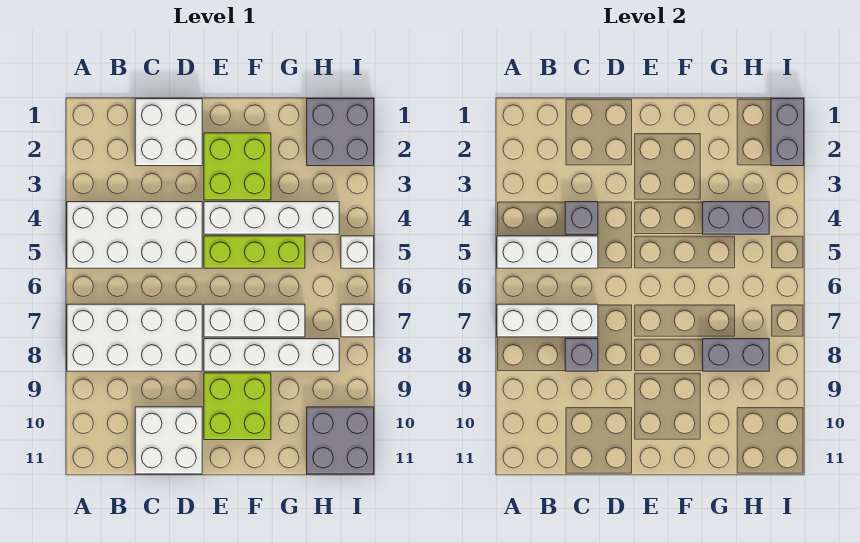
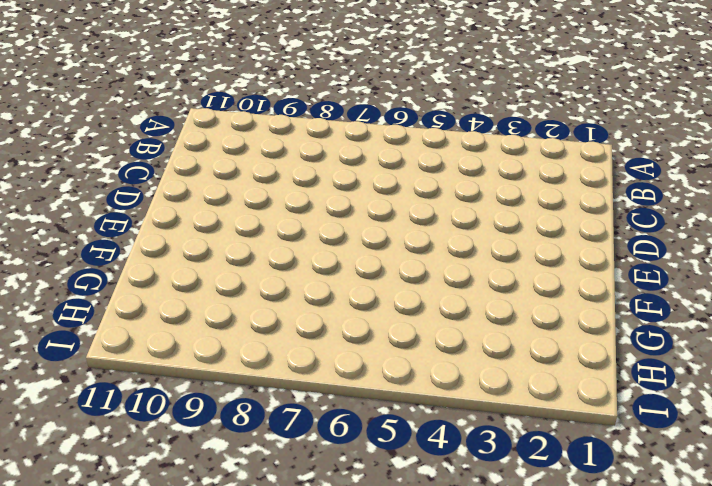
none -> white brick A4:D5 level 1
none -> white brick A7:D8 level 1
none -> white brick C1:D2 level 1

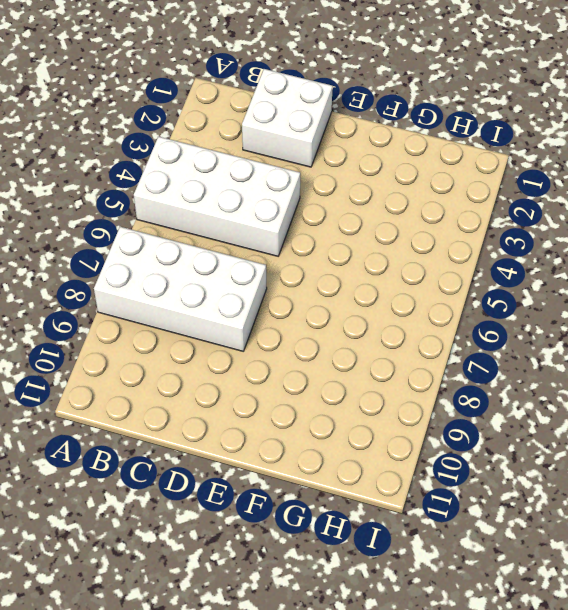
none -> white brick C10:D11 level 1
none -> lime brick E2:F3 level 1
none -> white brick E4:H4 level 1

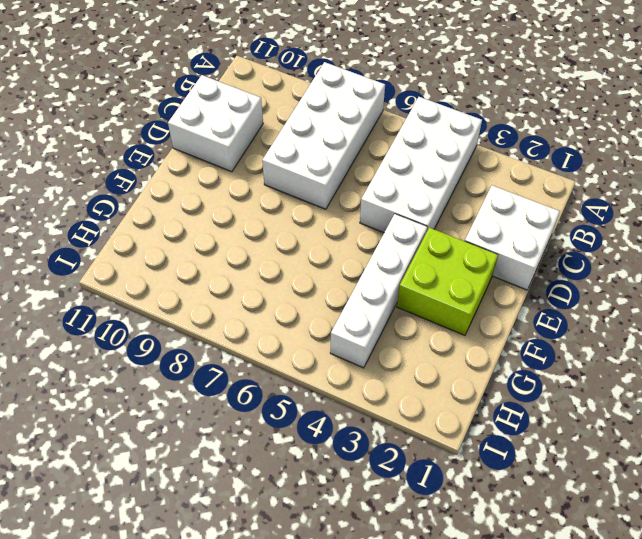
none -> lime brick E5:G5 level 1
none -> white brick E7:G7 level 1
none -> white brick E8:H8 level 1

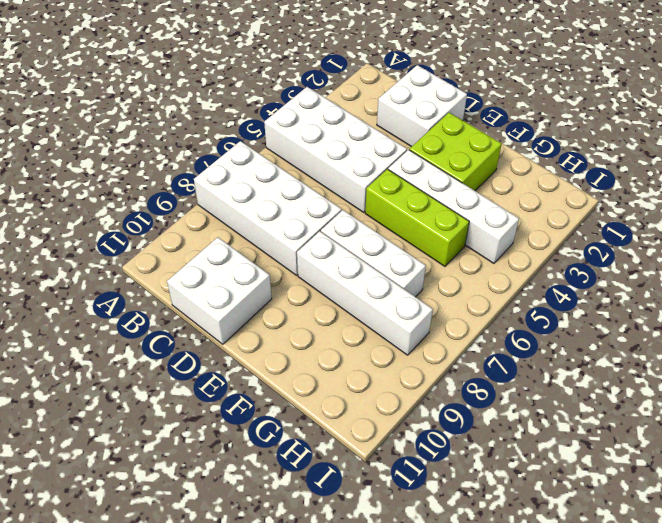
none -> lime brick E9:F10 level 1
none -> grey brick H1:I2 level 1
none -> grey brick H10:I11 level 1

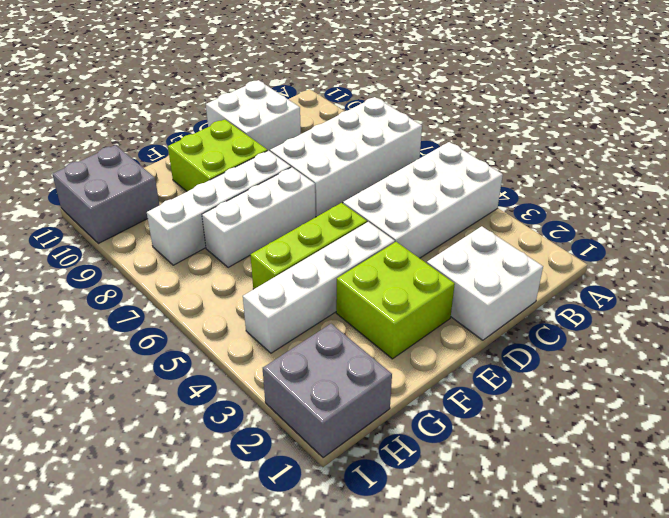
none -> white brick I5 level 1
none -> white brick I7 level 1
none -> white brick A5:C5 level 2

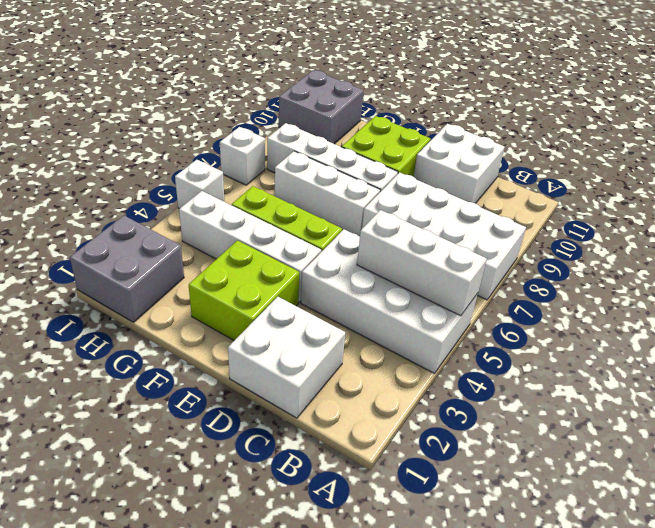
none -> white brick A7:C7 level 2
none -> grey brick C4 level 2
none -> grey brick C8 level 2

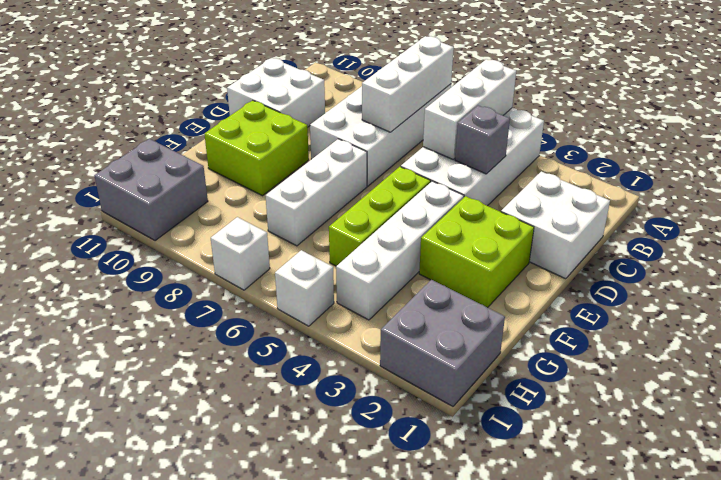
none -> white brick E8:H8 level 1
none -> grey brick C8 level 2
none -> grey brick G4:H4 level 2

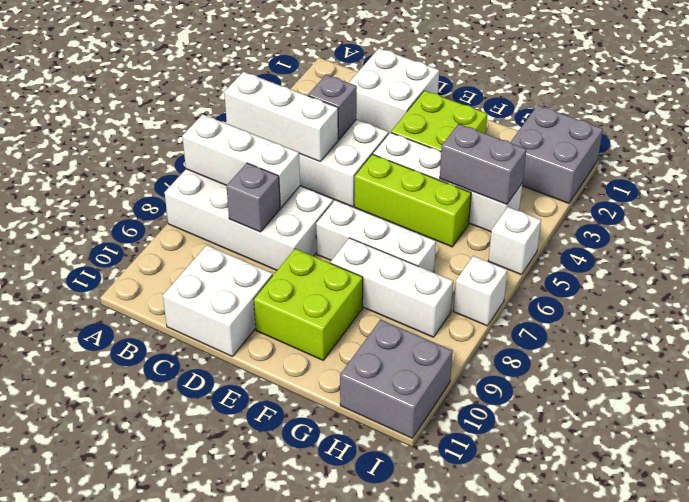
white brick F8:H8 level 1 -> white brick E8:H8 level 1
none -> grey brick G8:H8 level 2
none -> grey brick I1:I2 level 2

